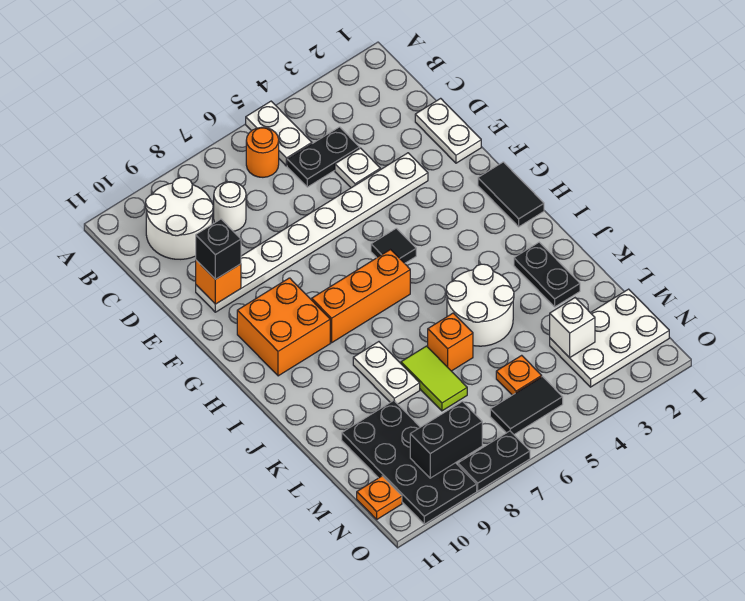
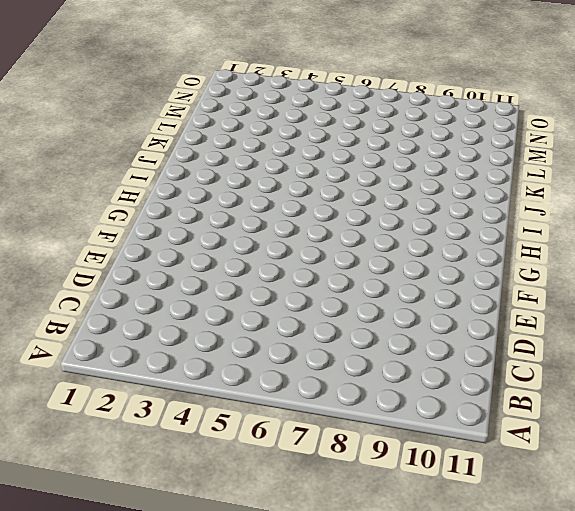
none -> white plate A5:B5 level 1
none -> orange round brick B6 level 1
none -> white round brick B9:C10 level 1

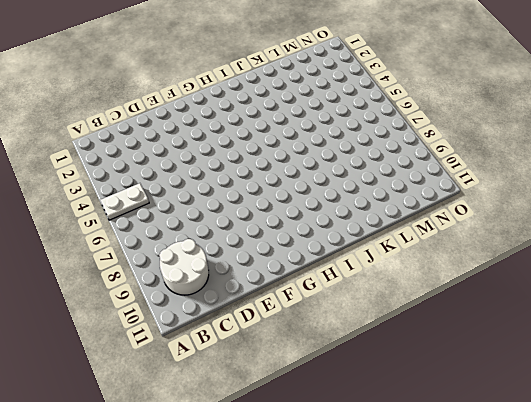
none -> orange round brick B6 level 1
none -> black plate C4:C5 level 1
none -> white round brick C8 level 1

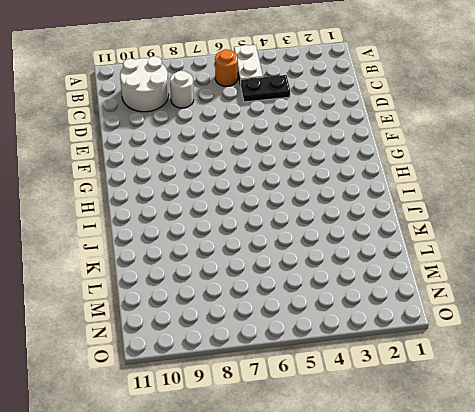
none -> white plate D1:E1 level 1
none -> white plate D4 level 1
none -> white plate E3:E10 level 1

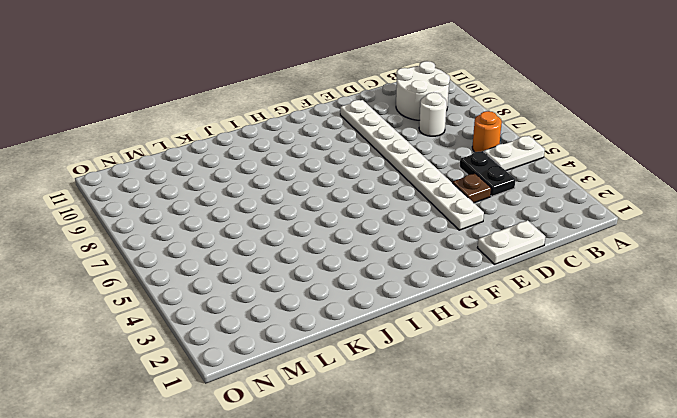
brown plate D4 level 1 -> white plate D4 level 1
none -> black tile G1:H1 level 1
none -> black tile G5 level 1
none -> orange brick G9:H10 level 1

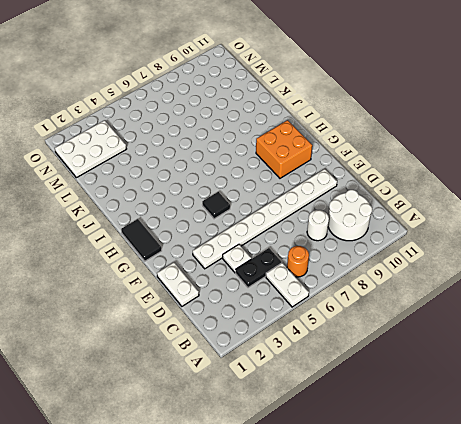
none -> orange brick H6:H8 level 1
none -> black plate J2:K2 level 1
none -> white round brick J4:K5 level 1

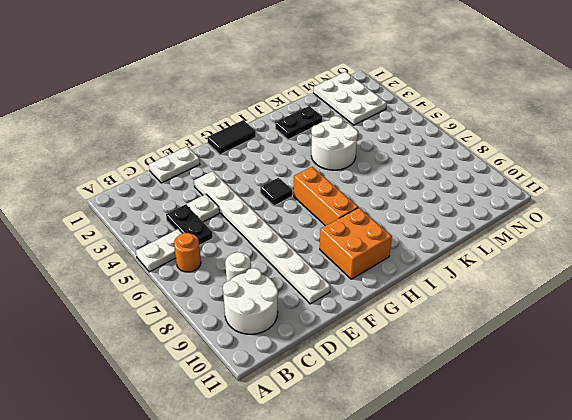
none -> white plate J8:K8 level 1
none -> orange brick K6 level 1
none -> lime tile K7:L7 level 1

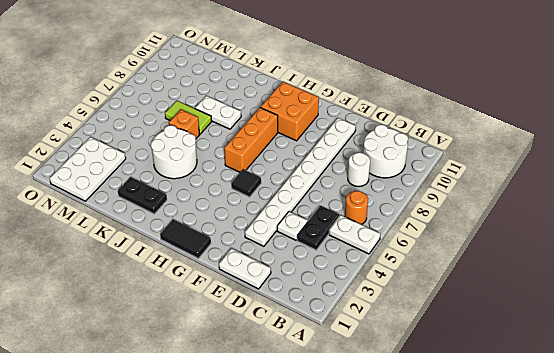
none -> black plate L9:O10 level 1
none -> orange plate M5 level 1
none -> black tile N5:N6 level 1

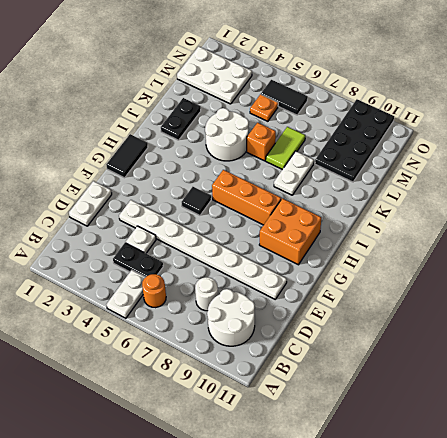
none -> orange plate N11 level 1
none -> black plate O7:O8 level 1
none -> orange brick E10 level 2

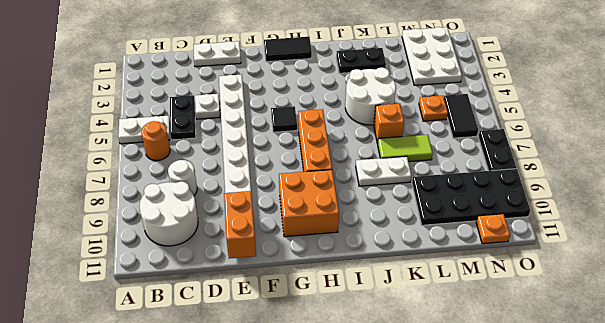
orange brick E10:E11 level 2 -> orange brick E10 level 2
none -> white brick M3 level 2
none -> black brick N8:N9 level 2
none -> black brick E10 level 3

